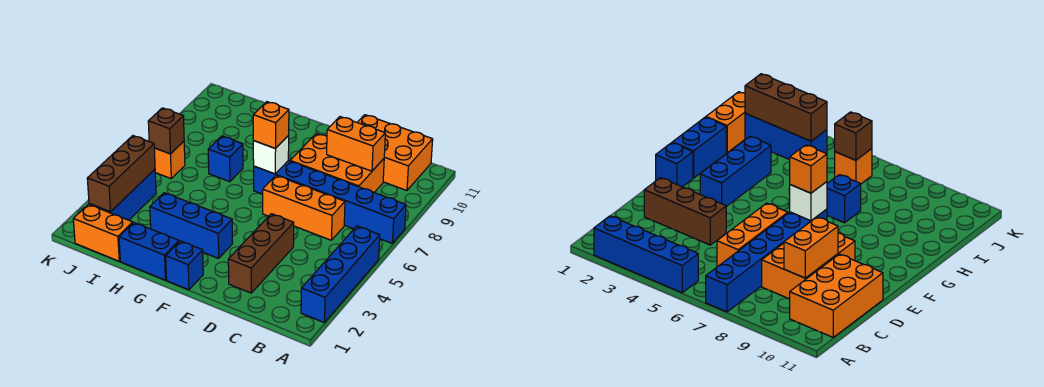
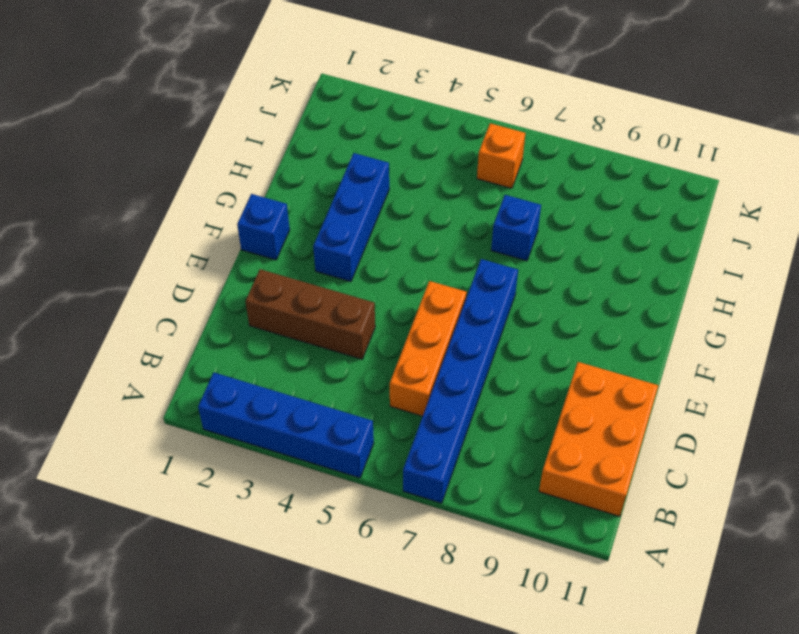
none -> orange brick C8:E9 level 1
none -> blue brick G1:H1 level 1
none -> orange brick I1:J1 level 1

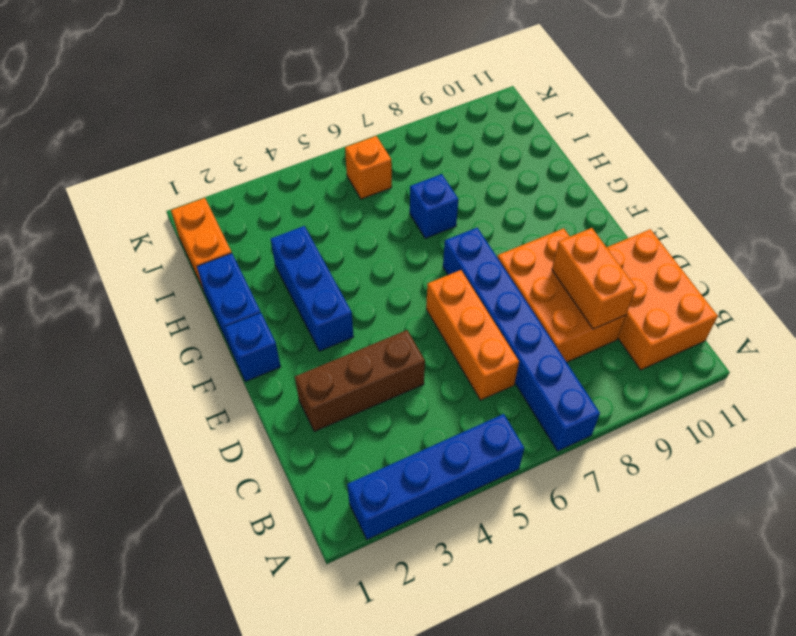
none -> blue brick J2:J4 level 1
none -> white brick F7 level 2
none -> brown brick J2:J4 level 2

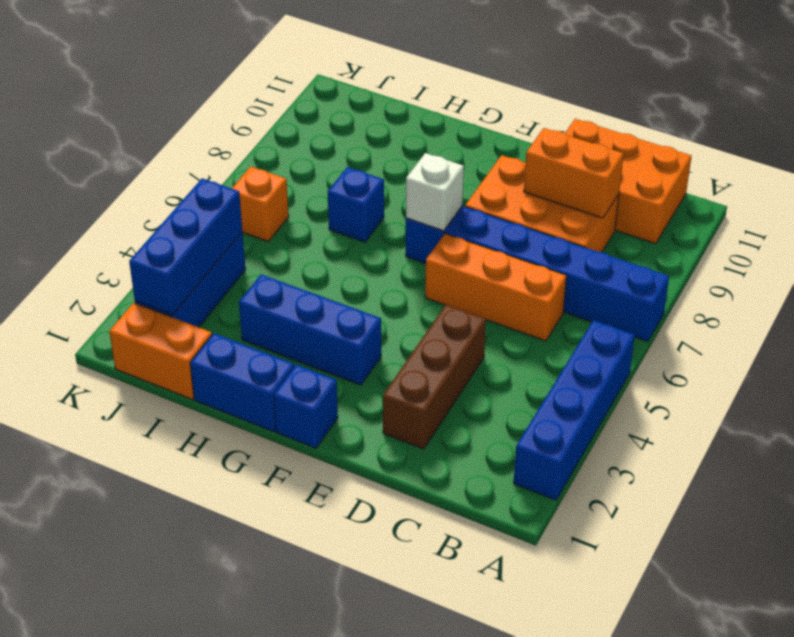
blue brick J2:J4 level 2 -> brown brick J2:J4 level 2
none -> brown brick J6 level 2
none -> orange brick F7 level 3

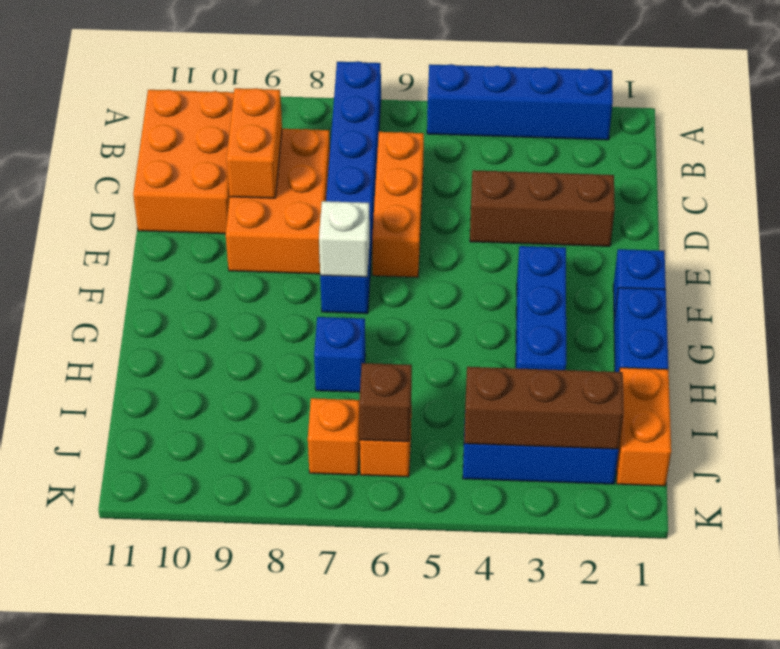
orange brick J7 level 1 -> orange brick F7 level 3

